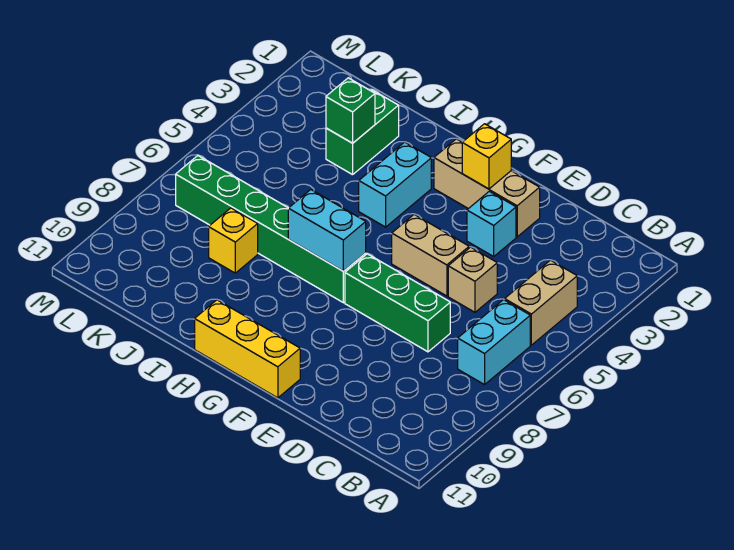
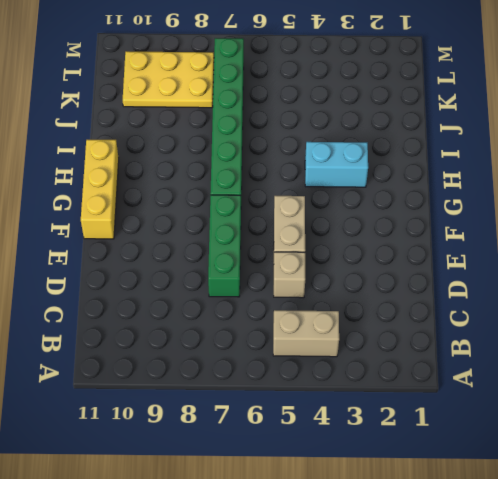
yellow plate K8:L10 level 1 -> none
none -> cyan brick B6:B7 level 1
none -> tan brick E2:G2 level 1
none -> cyan brick E3 level 1

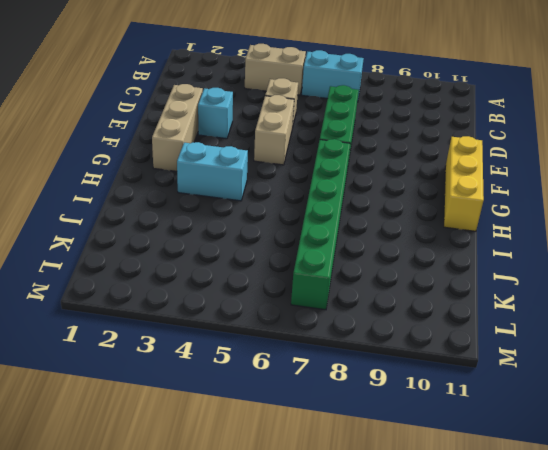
none -> green brick J2:J3 level 1
none -> yellow brick J8 level 1
none -> yellow brick F2 level 2

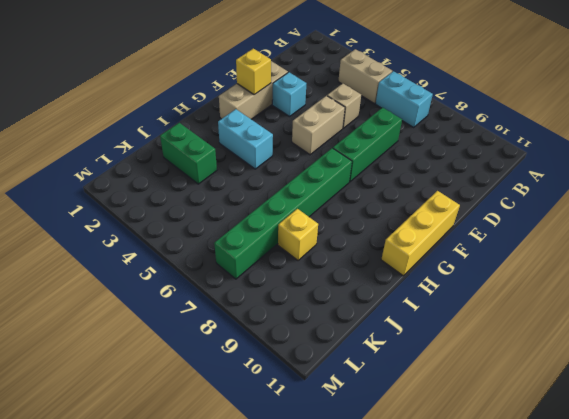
none -> cyan brick G7:H7 level 2
none -> green brick J3 level 2

